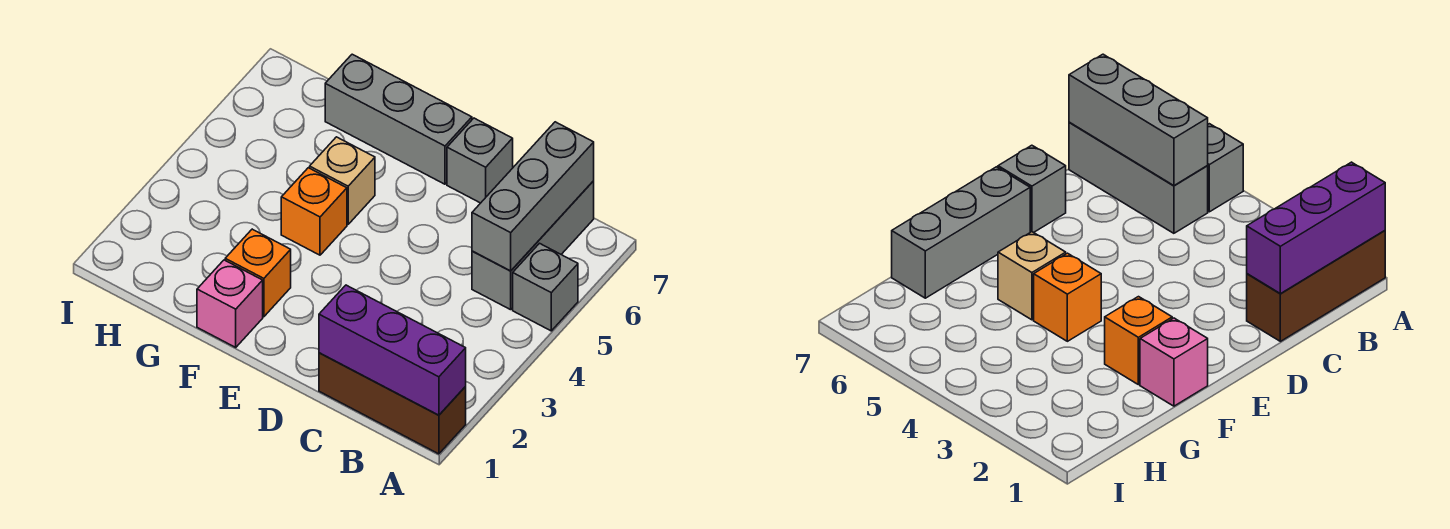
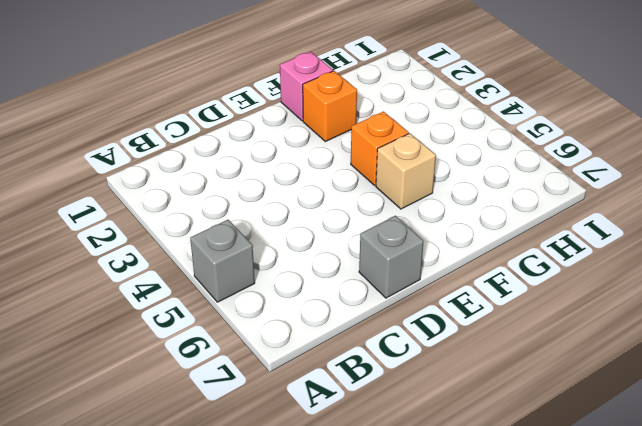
none -> brown brick A1:C1 level 1
none -> grey brick B5:B7 level 1

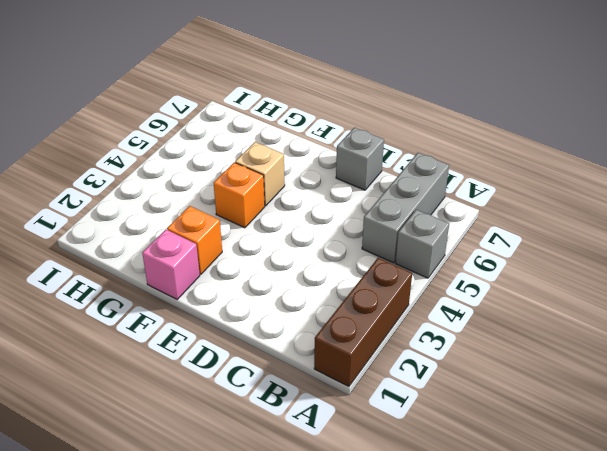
brown brick A1:A3 level 1 -> brown brick A1:C1 level 1
none -> grey brick E7:G7 level 1
none -> purple brick A1:C1 level 2

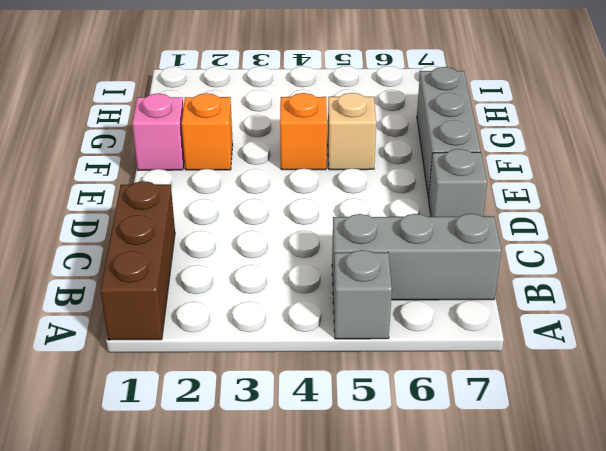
none -> purple brick A1:C1 level 2
none -> grey brick B5:B7 level 2

